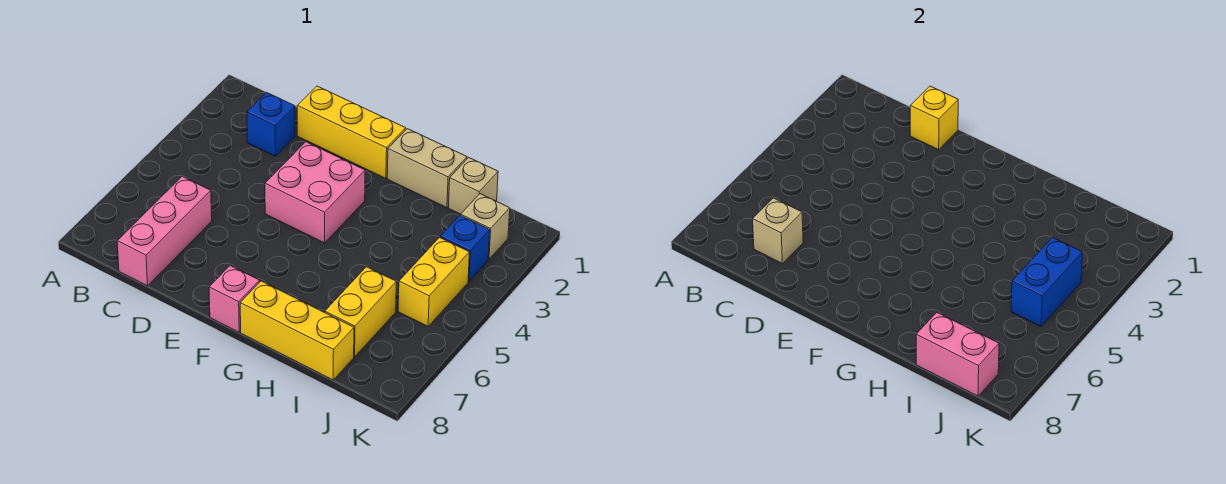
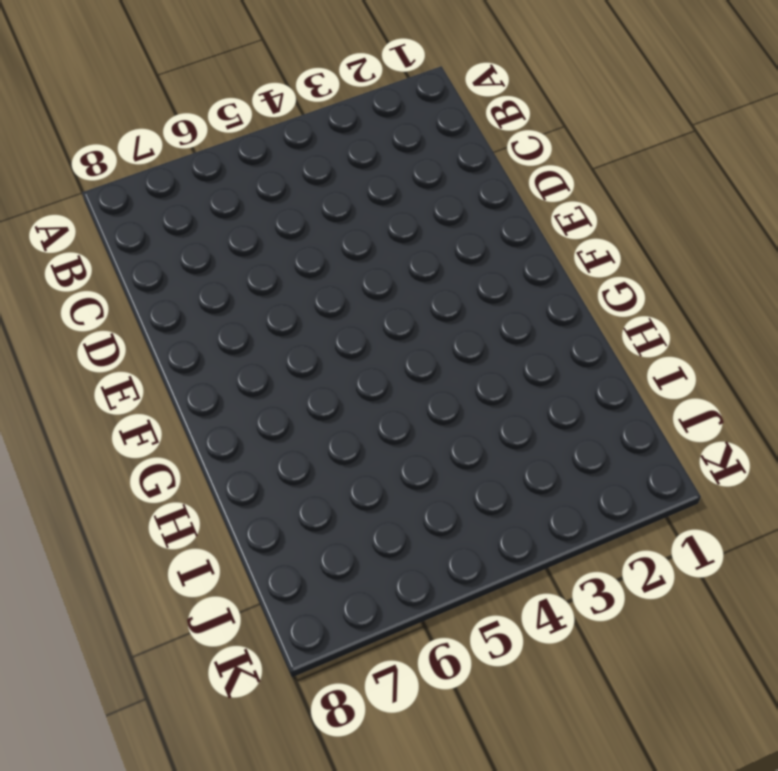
none -> blue brick C2 level 1
none -> pink brick C6:C8 level 1
none -> yellow brick D1:F1 level 1

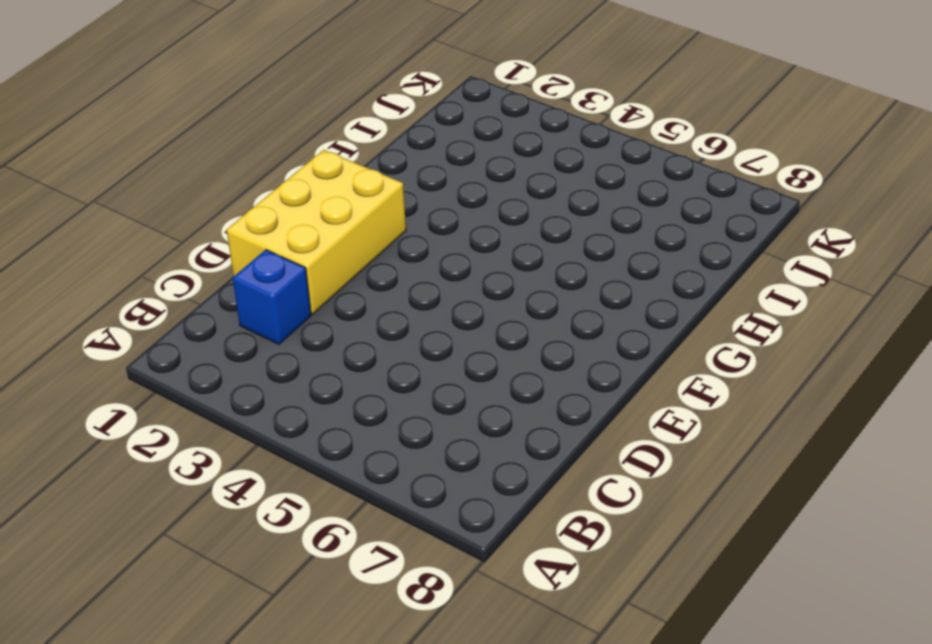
yellow brick D1:F2 level 1 -> yellow brick D1:F1 level 1
none -> pink brick C6:C8 level 1
none -> pink brick E3:F4 level 1
none -> pink brick F8 level 1

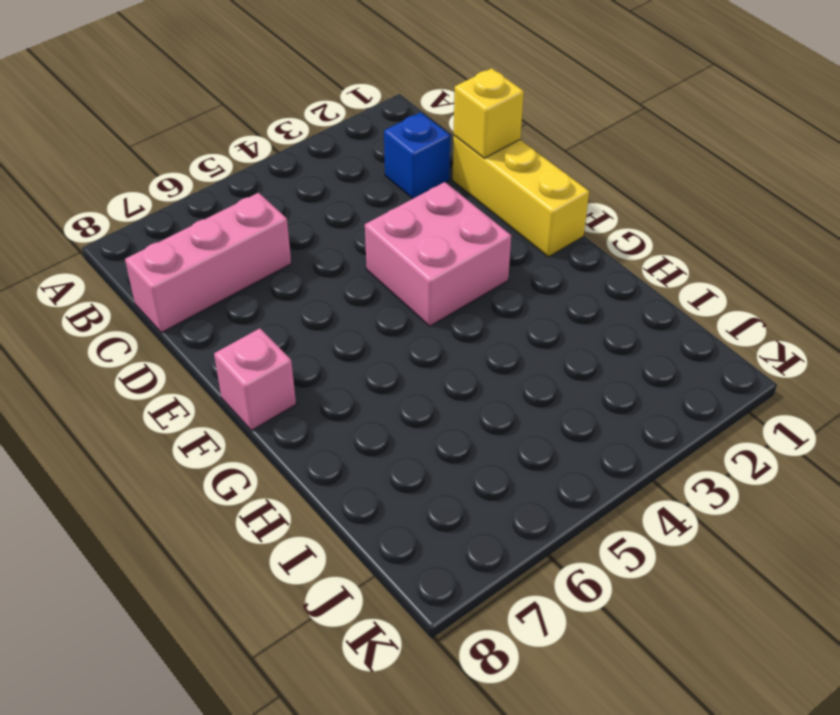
none -> tan brick G1:H1 level 1
none -> yellow brick G8:I8 level 1
none -> tan brick I1 level 1

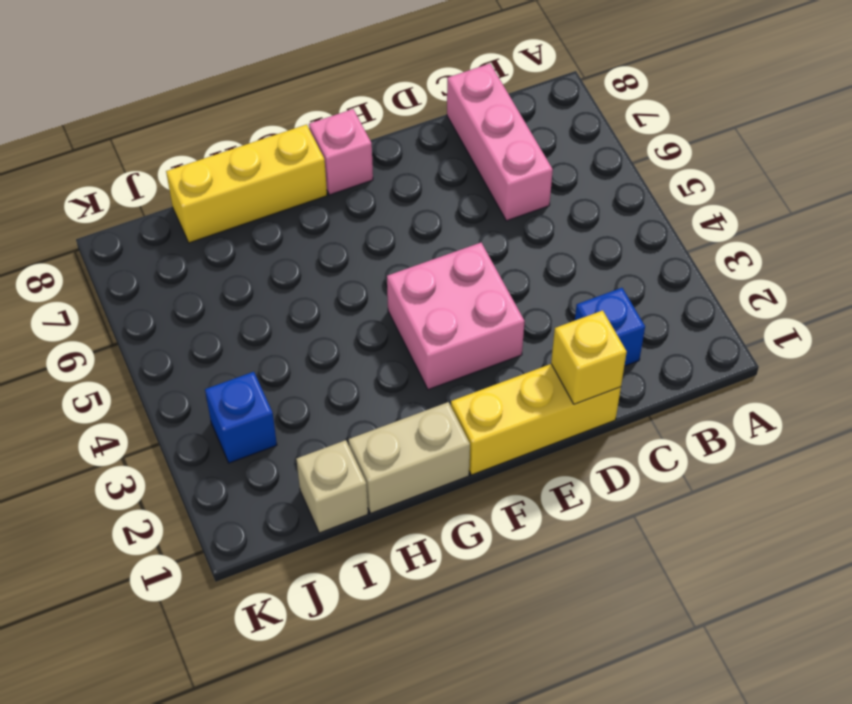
none -> yellow brick I6:I7 level 1
none -> tan brick J2 level 1
none -> yellow brick J4:J5 level 1

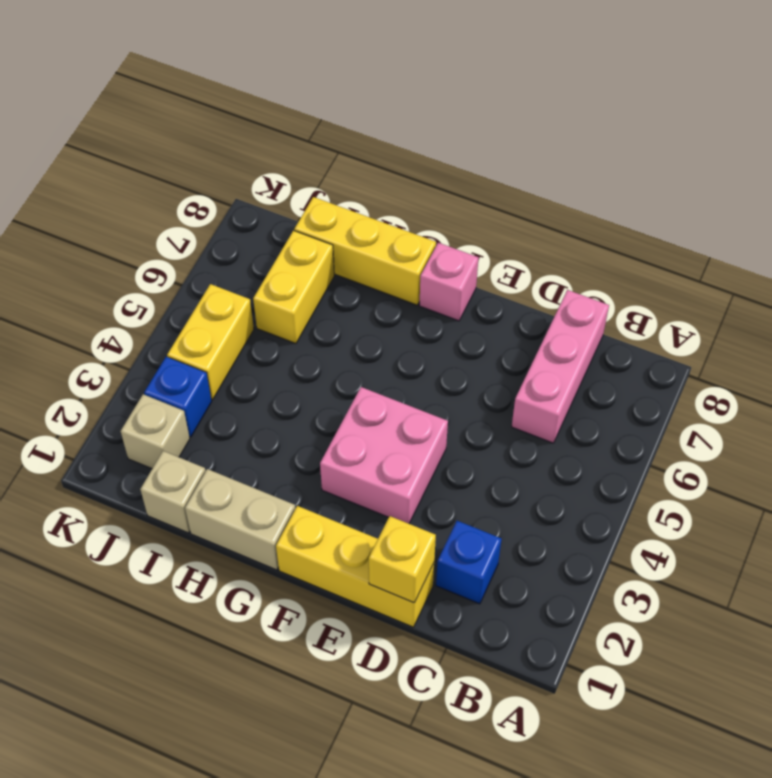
none -> tan brick C7 level 2
none -> pink brick I8:J8 level 2
none -> blue brick J4:J5 level 2

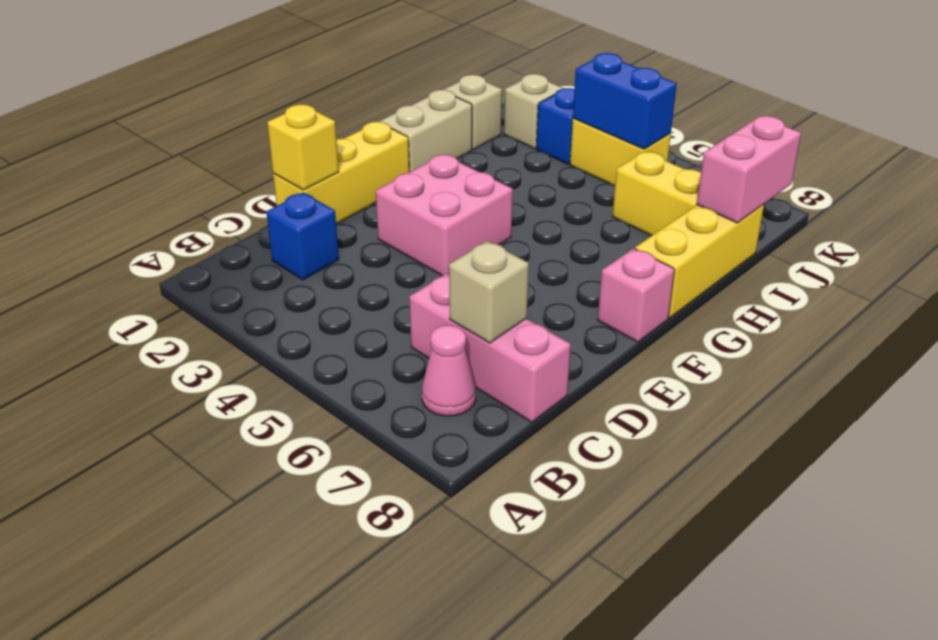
pink cone B7 level 1 -> none

